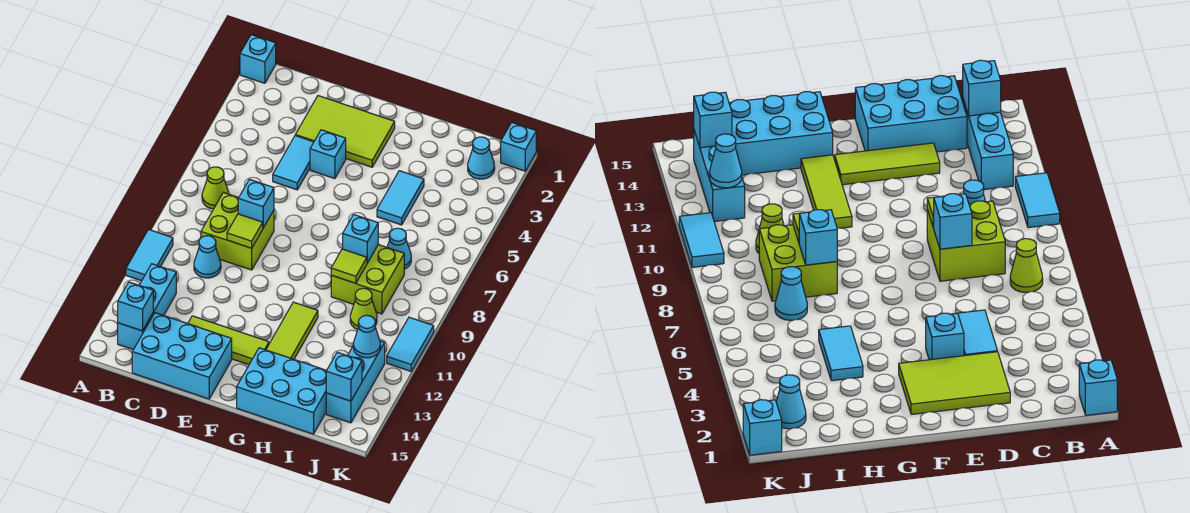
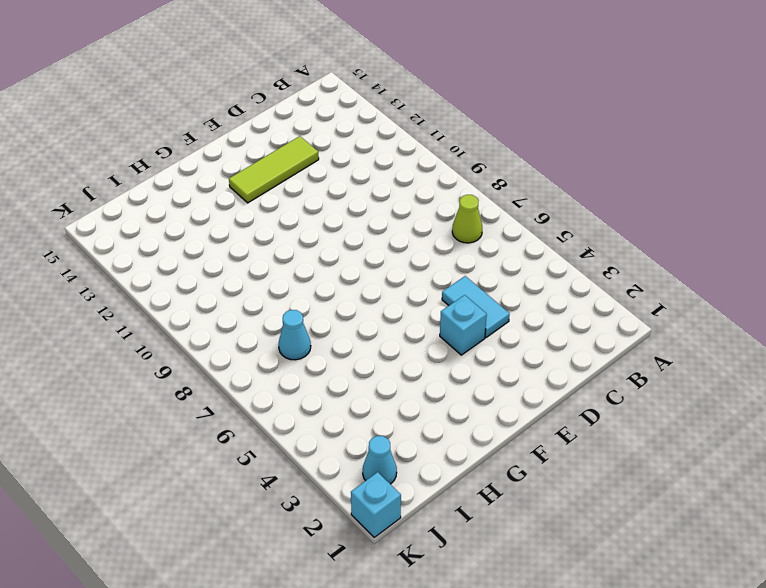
none -> cyan brick A1 level 1
none -> cyan tile A10:A11 level 1
none -> cyan brick B12:B14 level 1

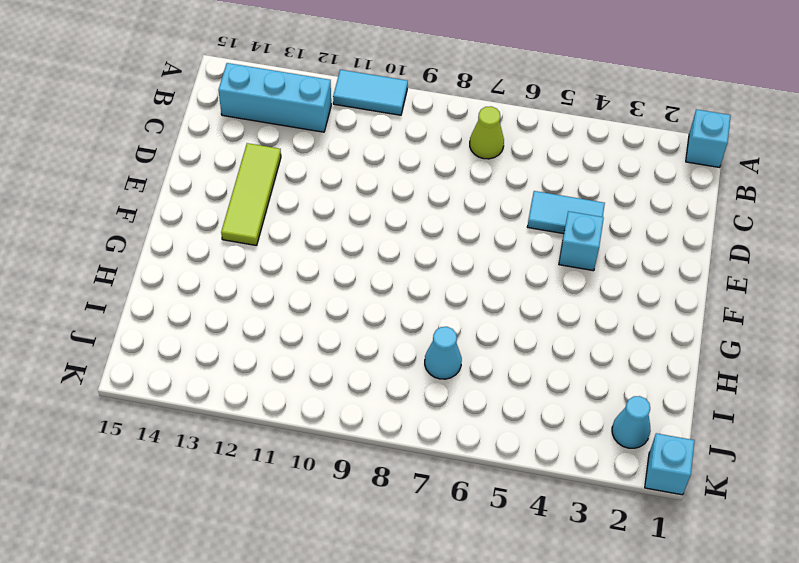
none -> lime brick C8:D9 level 1
none -> cyan cone C10 level 1
none -> cyan brick C14:E15 level 1

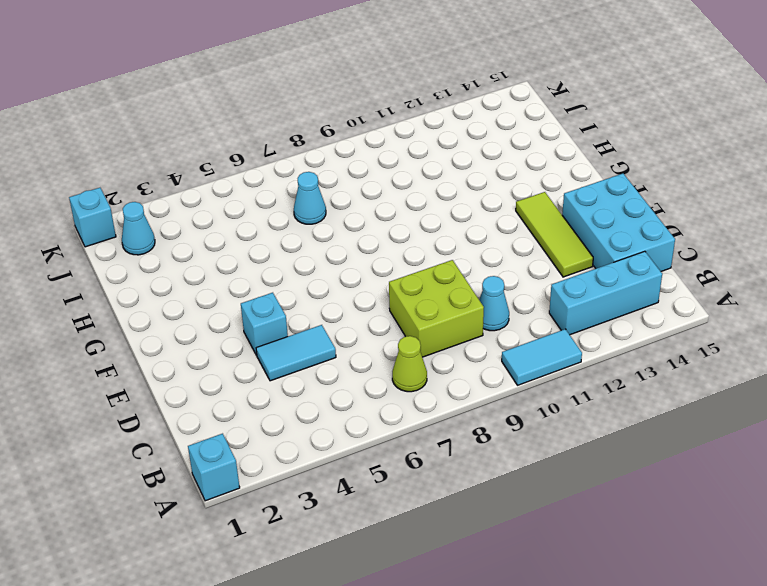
none -> lime tile D2:F3 level 1
none -> lime tile G11:G13 level 1
none -> cyan brick G14:I15 level 1

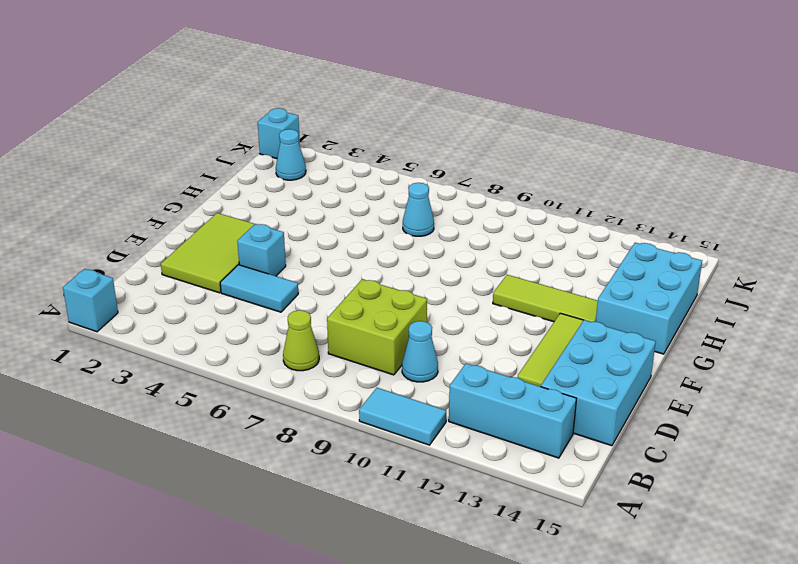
none -> cyan tile H4:H5 level 1
none -> lime brick H8:I9 level 1
none -> lime cone I10 level 1

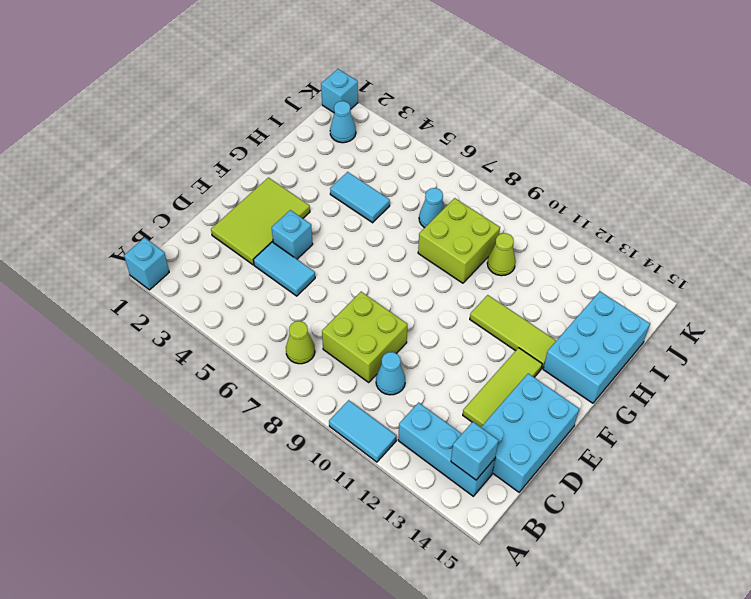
none -> cyan brick J12:J14 level 1
none -> cyan tile K10:K11 level 1
none -> cyan brick D8 level 2

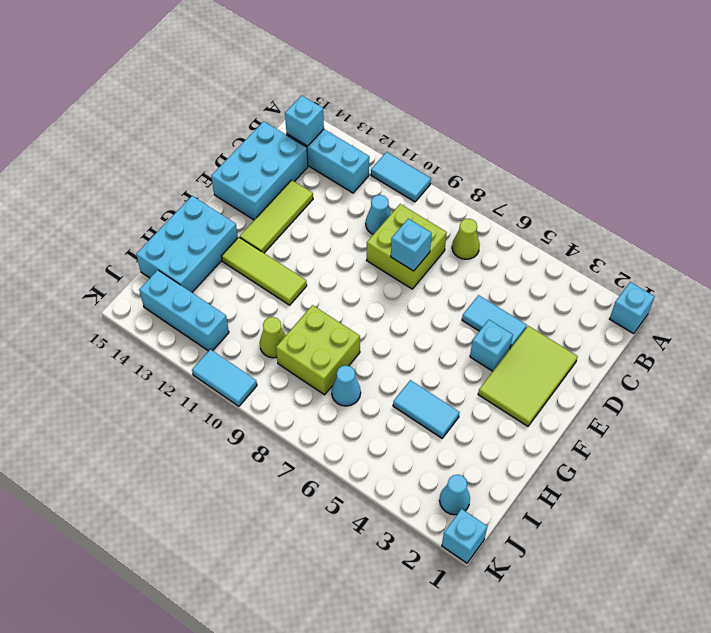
none -> lime tile D9 level 2
none -> cyan brick H8 level 2
none -> lime tile H9 level 2

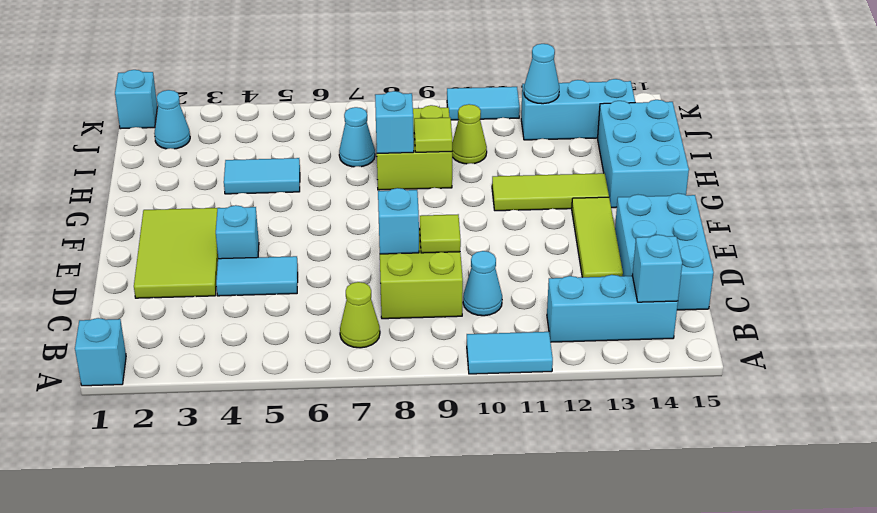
none -> cyan brick J14 level 2

